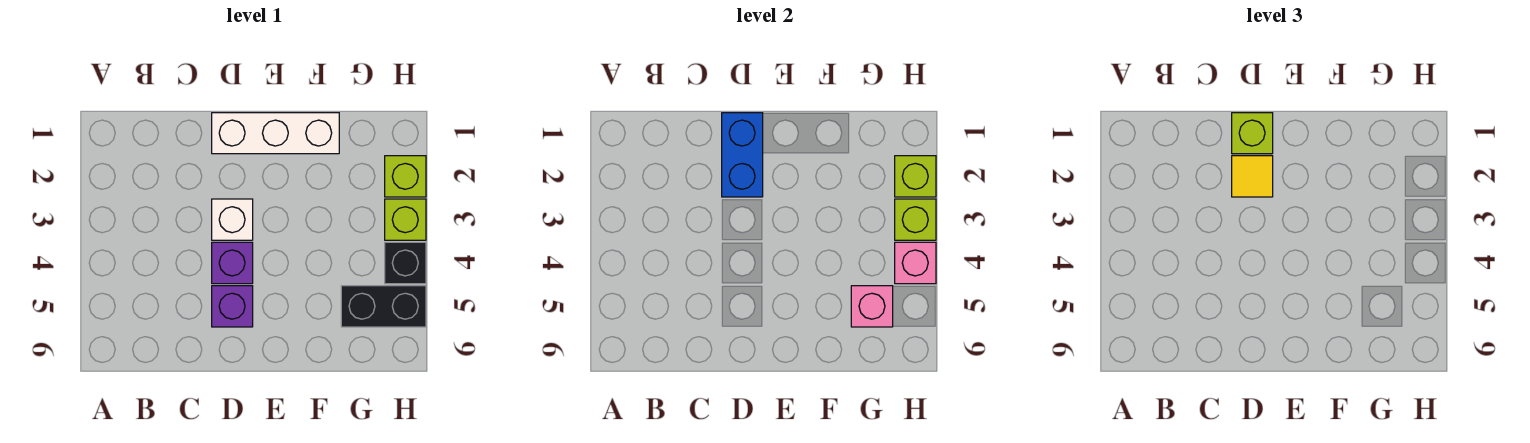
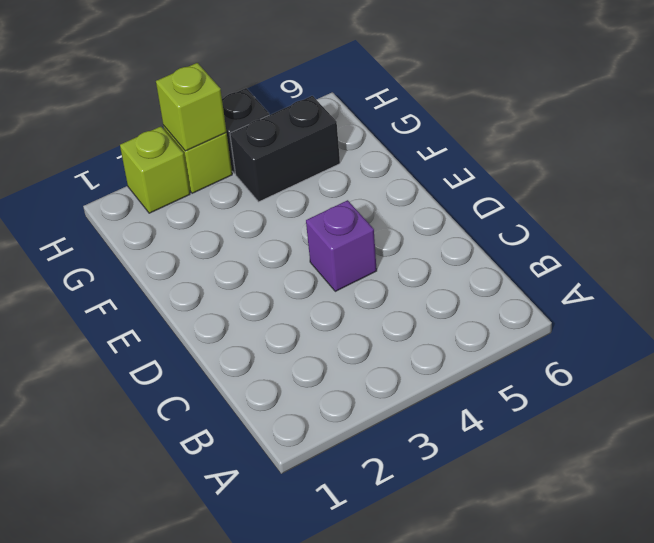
black brick G4:G5 level 1 -> black brick G5:H5 level 1
none -> white brick D1:F1 level 1
none -> white brick D3 level 1
none -> purple brick D5 level 1

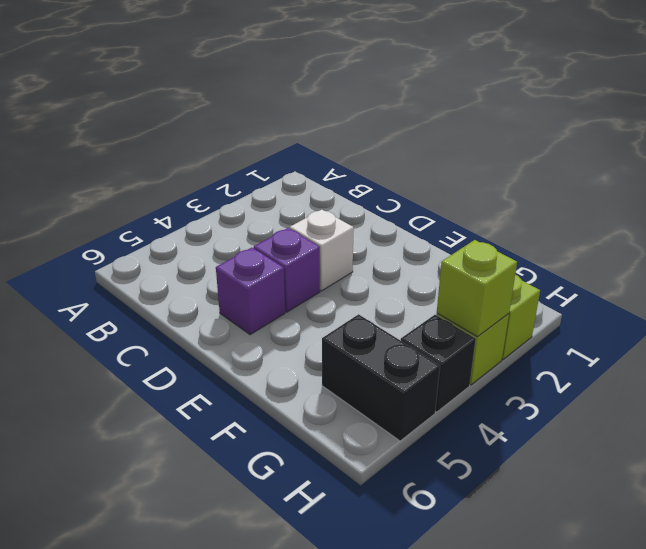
none -> white brick D1:F1 level 1
none -> blue brick D1:D2 level 2
none -> pink brick G5 level 2

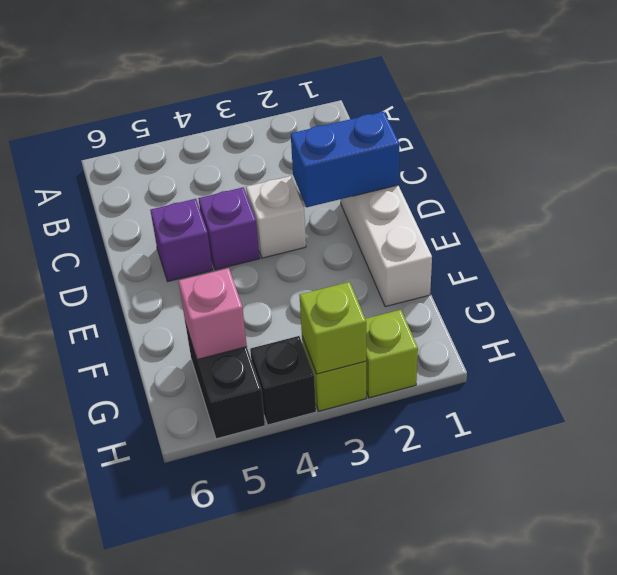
none -> lime brick H2 level 2
none -> pink brick H4 level 2
none -> lime brick D1 level 3

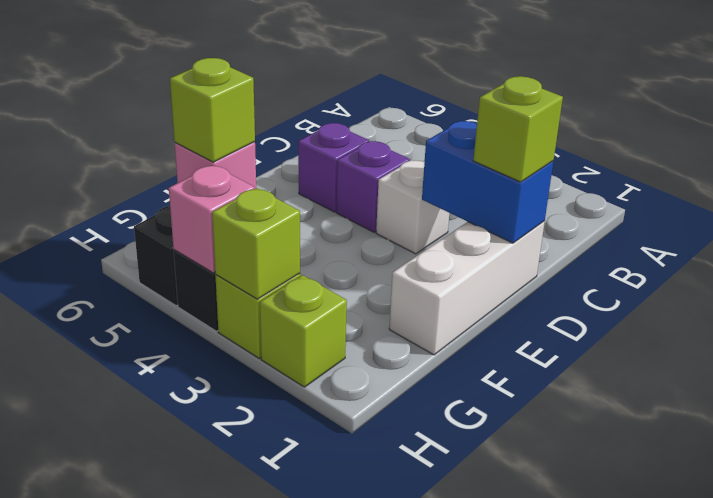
lime brick G5 level 3 -> lime brick H2 level 2
none -> yellow tile D2 level 3

